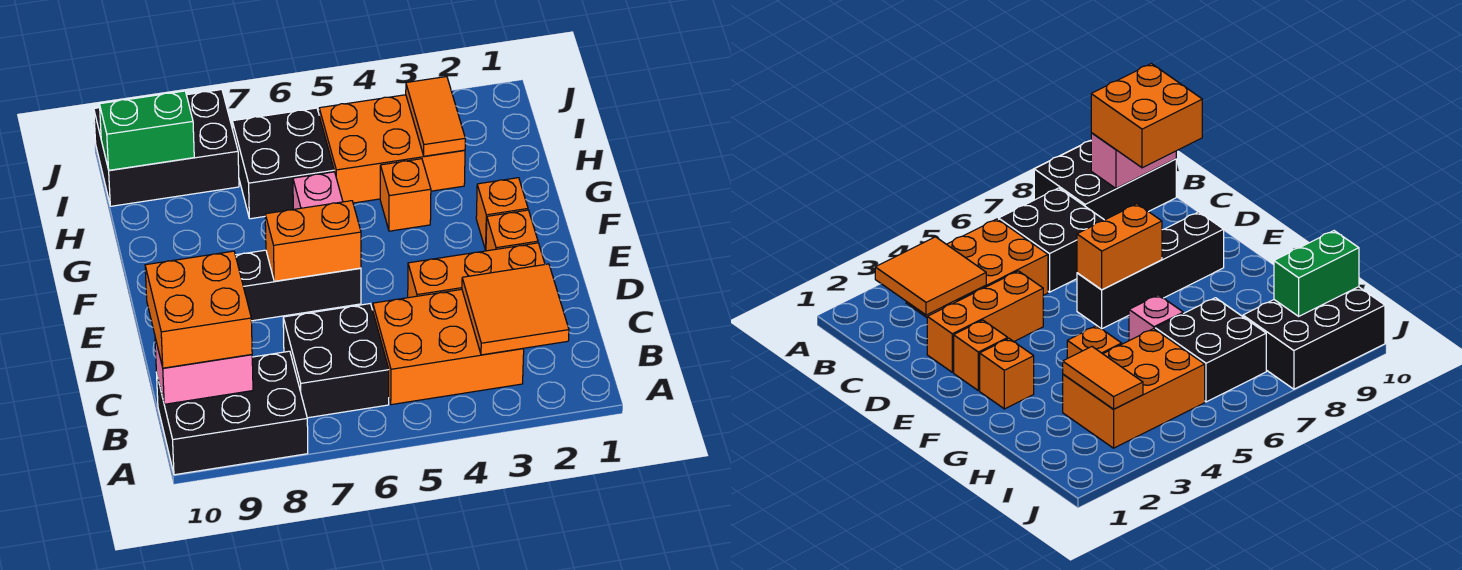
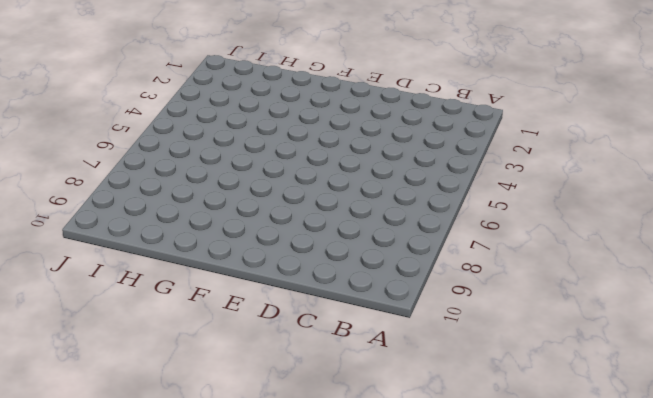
none -> black brick A8:B10 level 1
none -> orange brick B3:C5 level 1
none -> black brick B6:C7 level 1

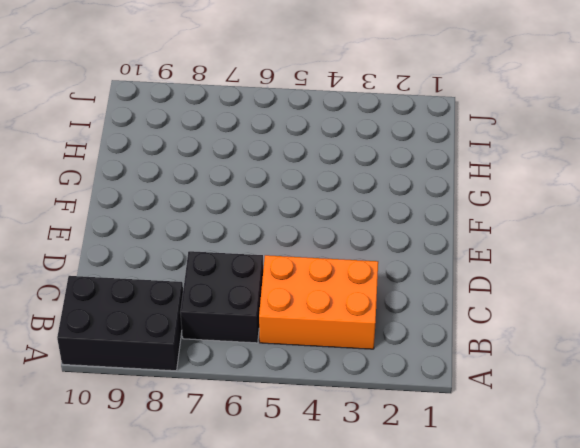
none -> orange brick D2:D4 level 1
none -> orange brick E2 level 1
none -> black brick E6:E9 level 1

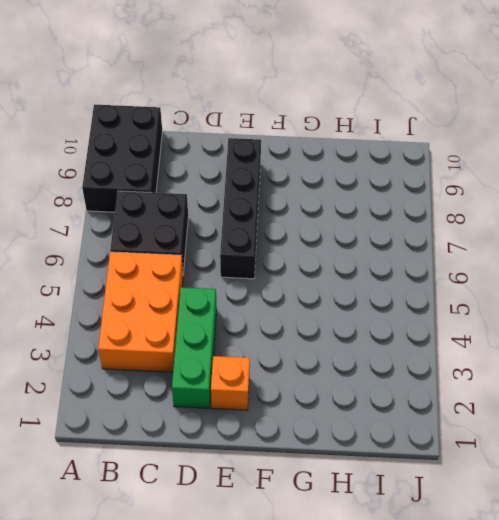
green brick D2:D4 level 1 -> orange brick D2:D4 level 1
none -> orange brick F2 level 1
none -> orange brick G4 level 1
none -> pink brick G6 level 1

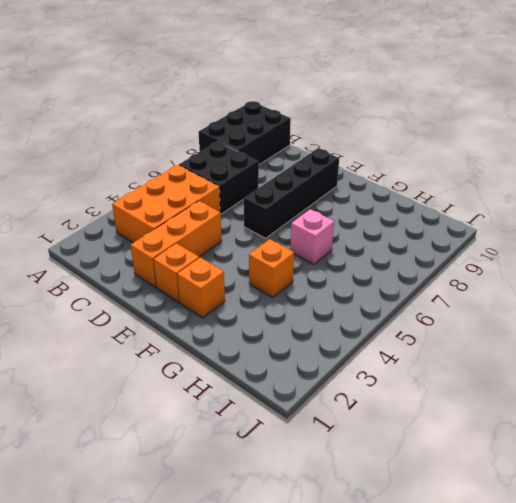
none -> orange brick H3:I5 level 1
none -> black brick H6:I7 level 1
none -> black brick I8:J10 level 1

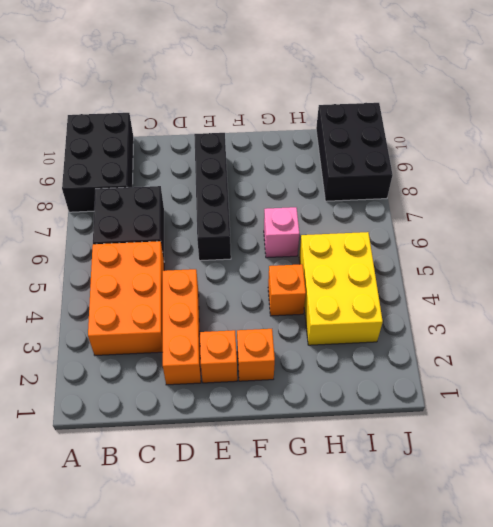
yellow brick H3:I5 level 1 -> orange brick H3:I5 level 1
none -> black brick H6:I7 level 1
none -> orange tile B2:C3 level 2
none -> pink brick B9:B10 level 2

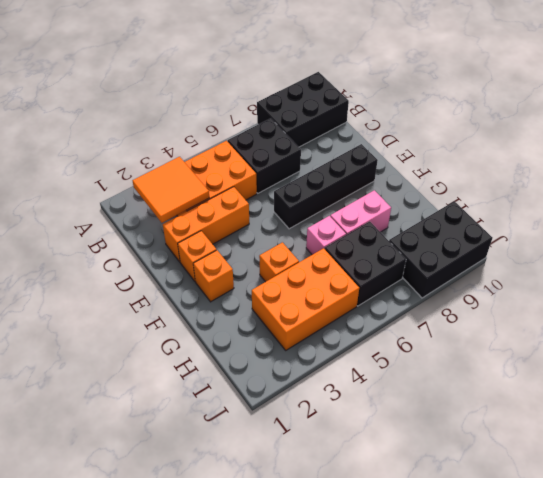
pink brick G7:G8 level 1 -> pink brick B9:B10 level 2
none -> orange brick E6:E7 level 2
none -> orange tile H3:I3 level 2
none -> green brick I9:I10 level 2

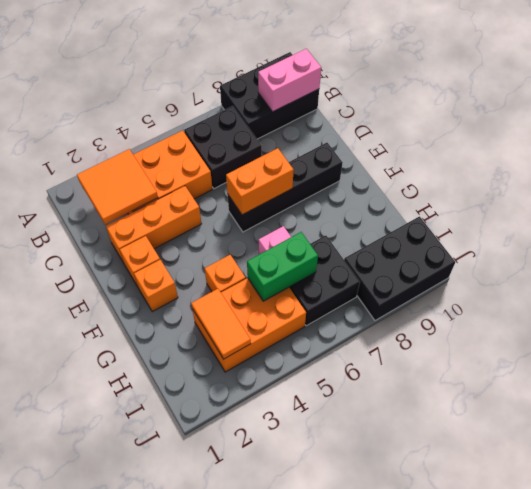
green brick H5:H6 level 2 -> green brick I9:I10 level 2
none -> orange brick B9:C10 level 3

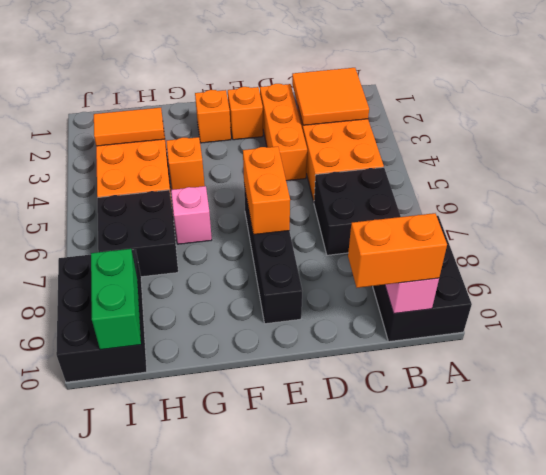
orange brick B10:C10 level 3 -> orange brick B9:C10 level 3

